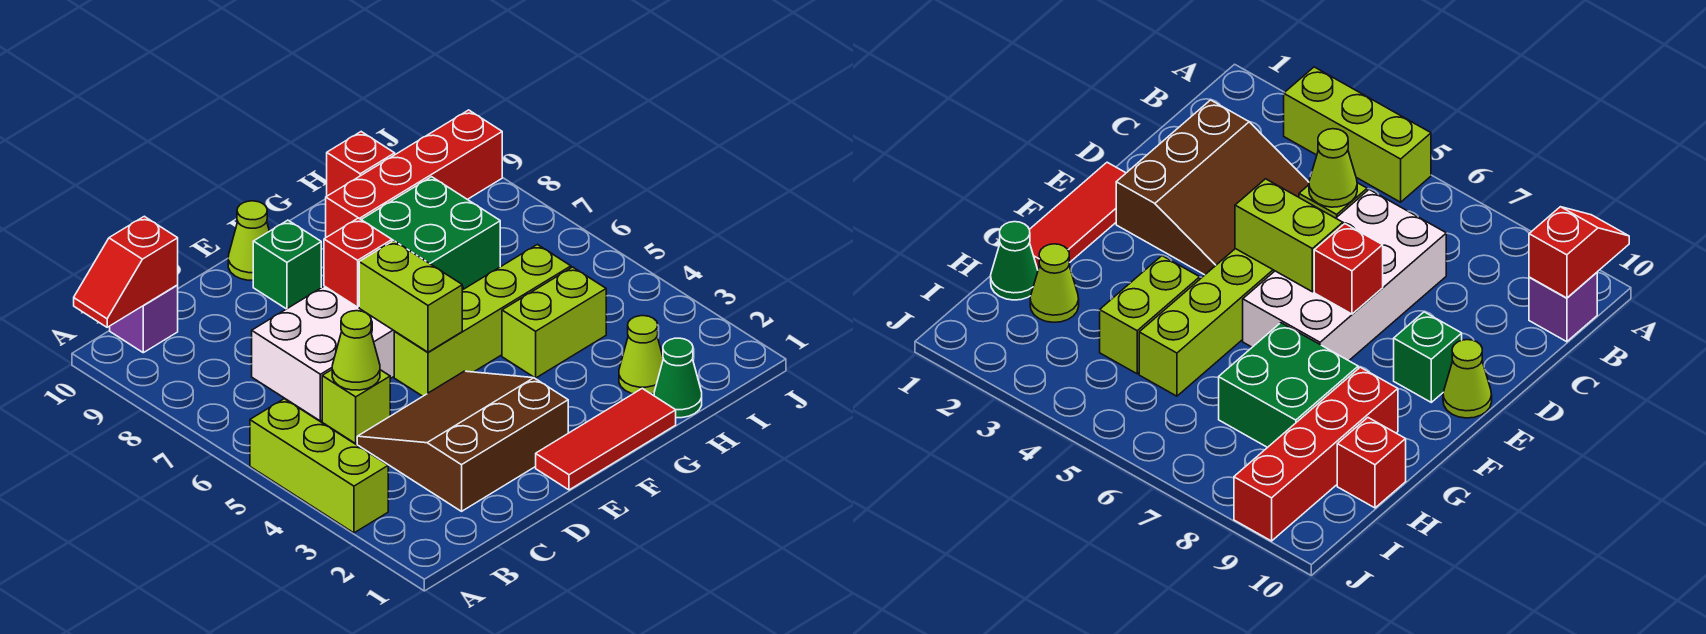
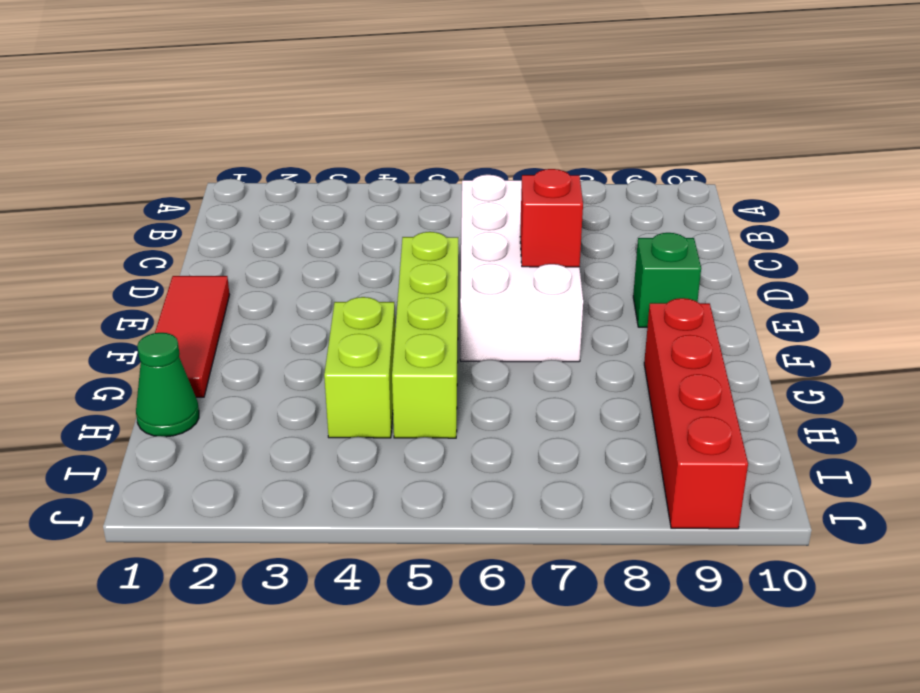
none -> lime brick A3:A5 level 1
none -> purple brick B10 level 1
none -> brown slope C2:E4 level 1 top 2

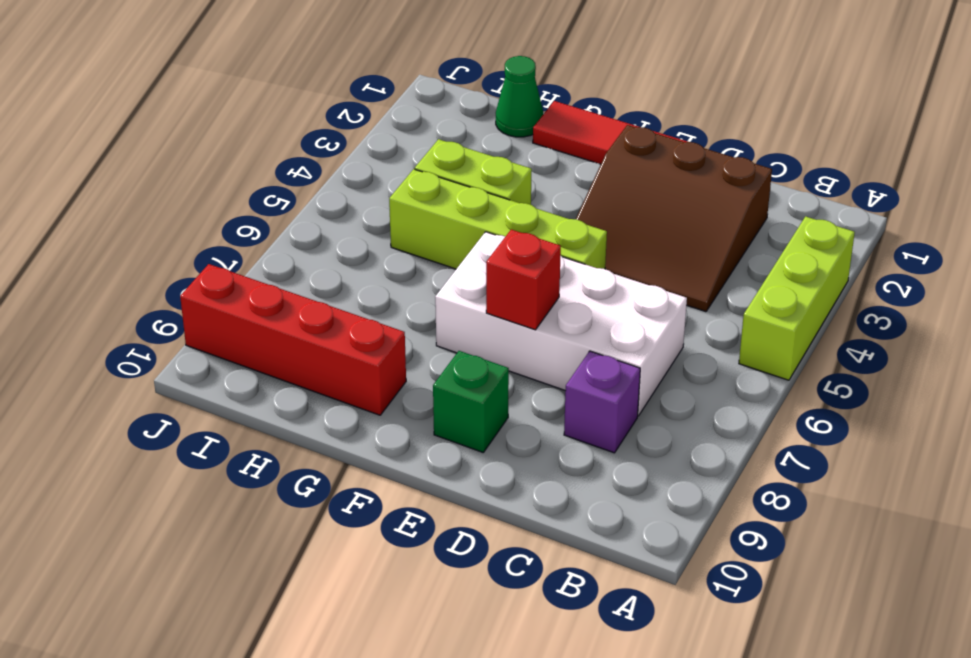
purple brick C8 level 1 -> purple brick B10 level 1
none -> lime brick C5 level 1
none -> lime cone E10 level 1
none -> green brick G7:H8 level 1

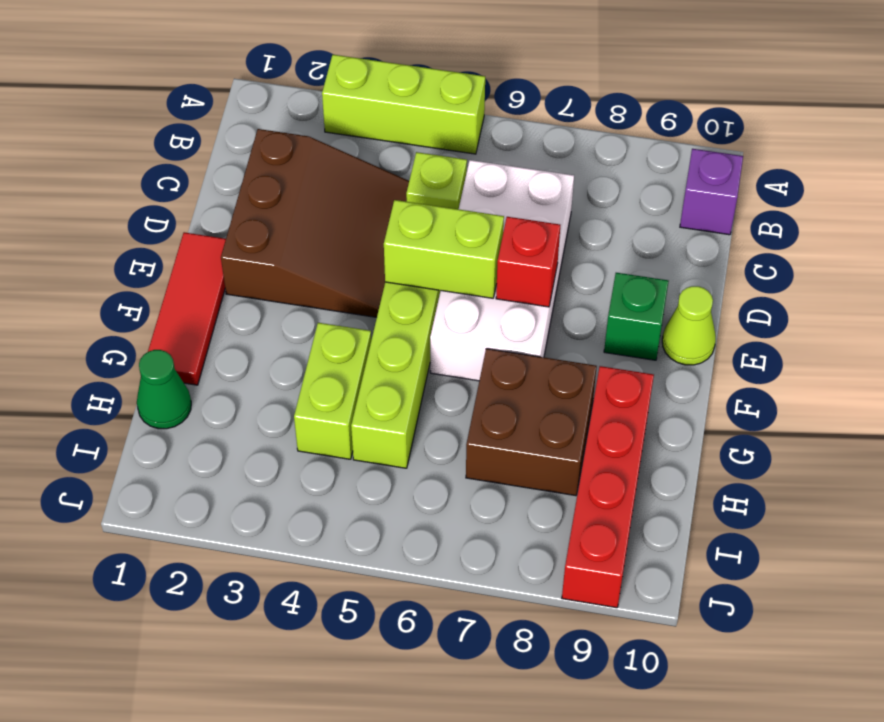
brown brick G7:H8 level 1 -> green brick G7:H8 level 1
none -> lime cone H2 level 1
none -> red brick H10 level 1
none -> red slope A10:B10 level 2 top B

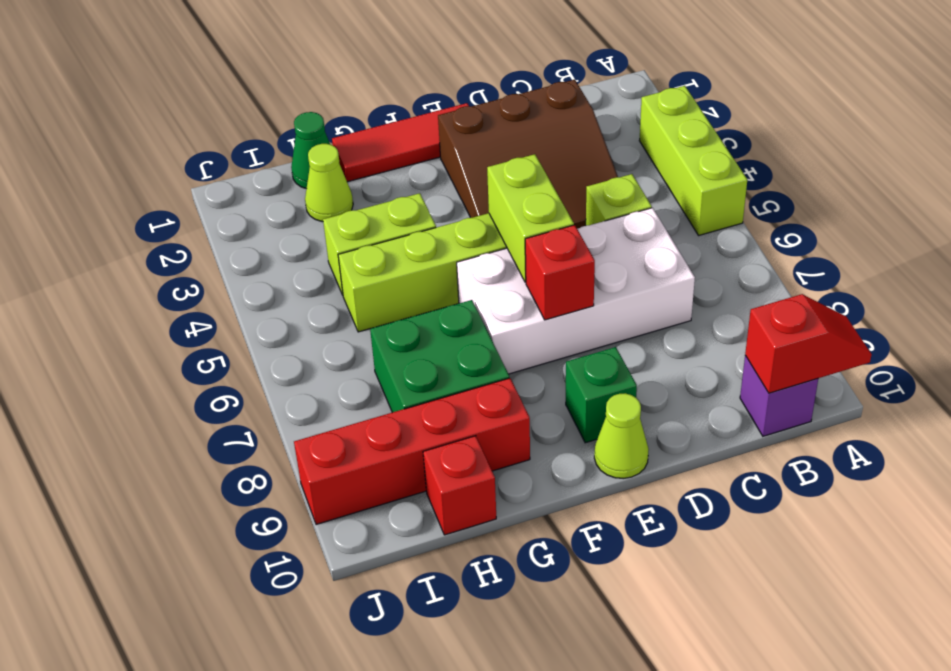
none -> lime cone C5 level 2

